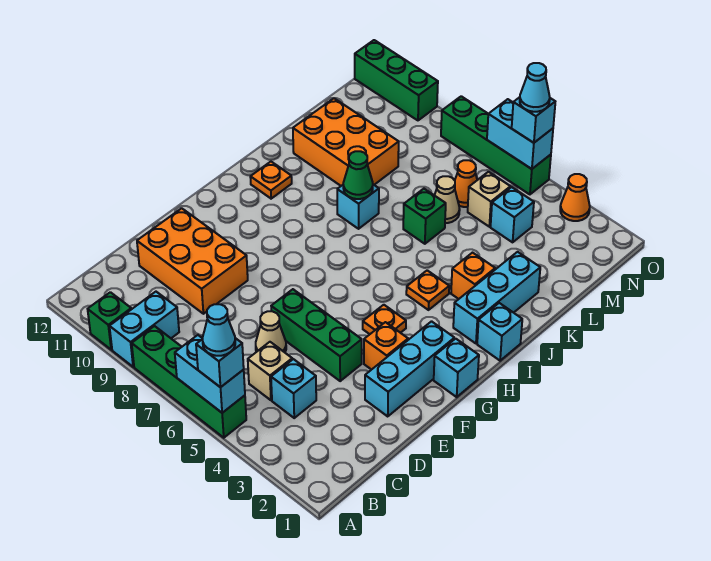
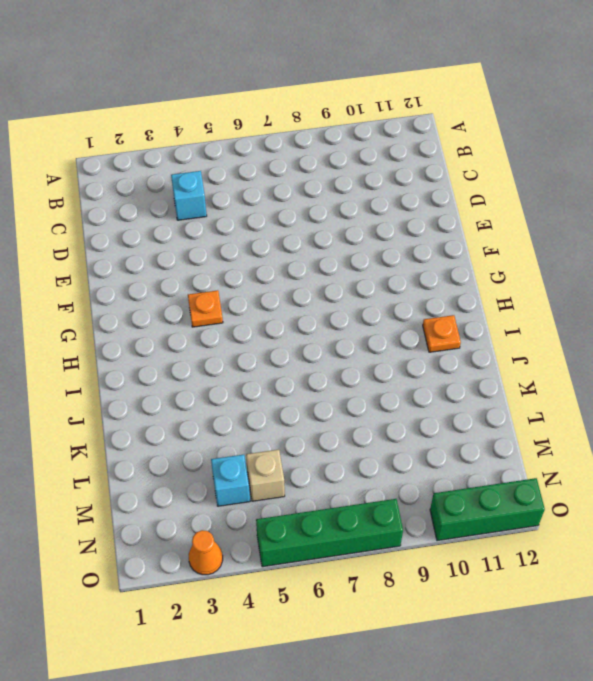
none -> green brick A5:A8 level 1
none -> cyan brick A9:B9 level 1
none -> green brick A10 level 1
none -> tan brick C5 level 1

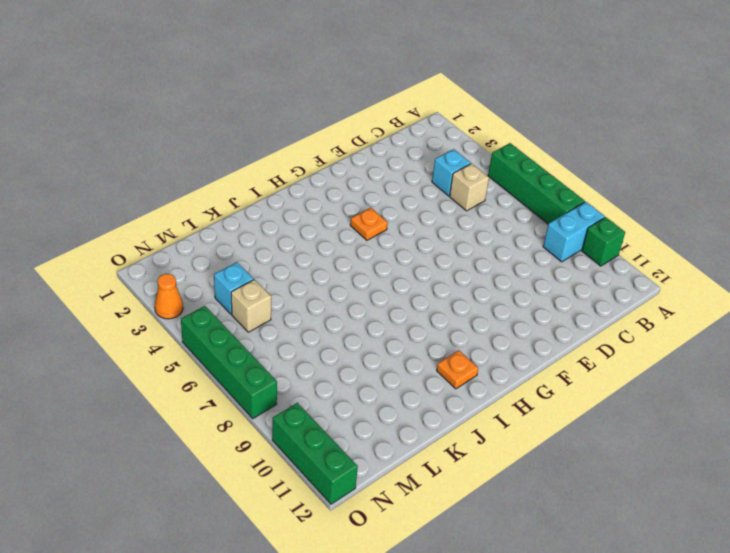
none -> tan cone D6 level 1
none -> orange brick D9:E11 level 1
none -> cyan brick E2:G2 level 1
none -> green brick E4:E6 level 1

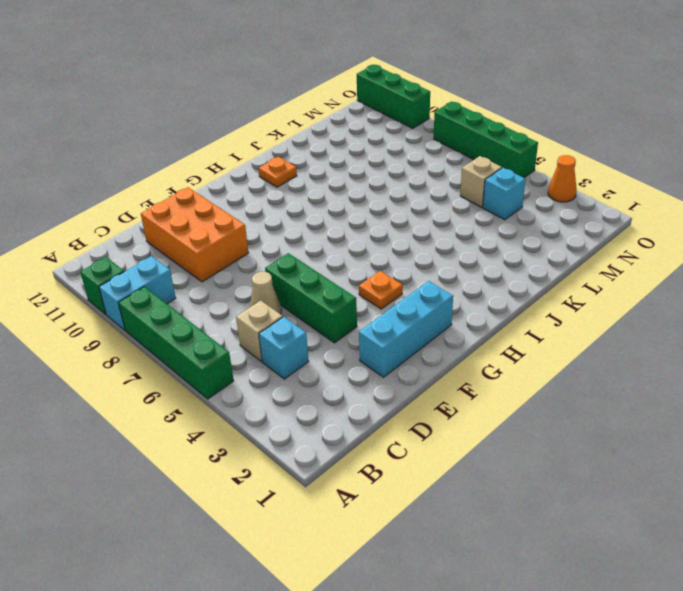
none -> orange brick F3 level 1
none -> cyan brick G1 level 1
none -> cyan brick I1 level 1
none -> cyan brick I2:K2 level 1

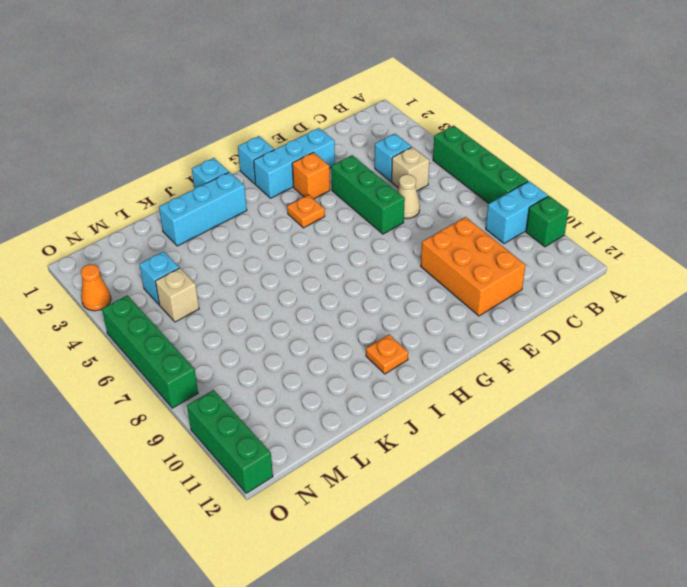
none -> orange plate I4 level 1
none -> orange brick J3 level 1
none -> cyan brick J8 level 1
none -> green brick K6 level 1

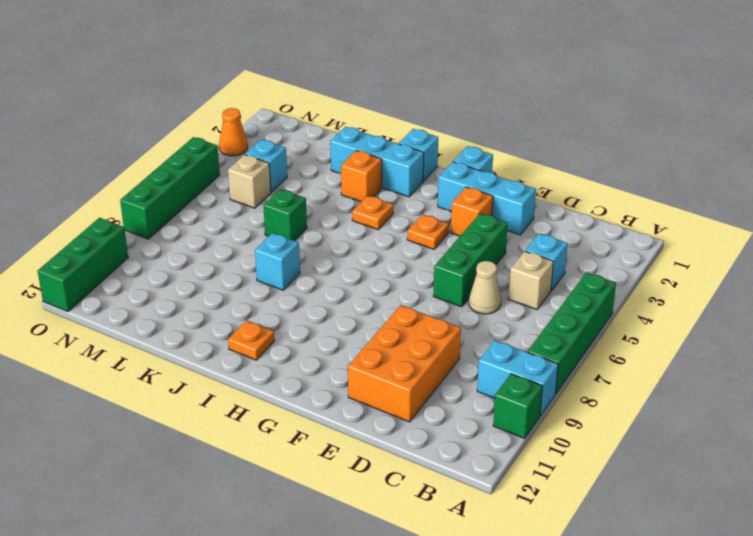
none -> orange brick K9:L11 level 1
none -> tan cone L6 level 1
none -> orange cone M6 level 1
none -> cyan brick A5:A6 level 2

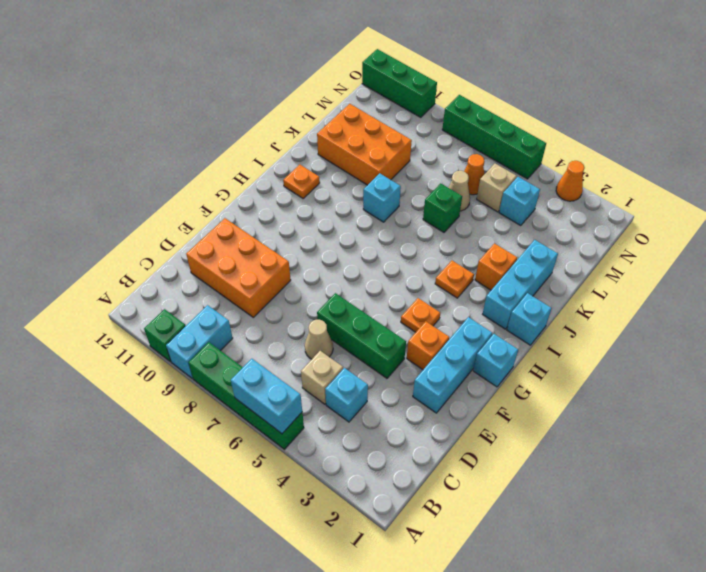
none -> green cone J8 level 2
none -> cyan brick O5:O6 level 2
none -> cyan brick A5 level 3
none -> cyan brick O5 level 3

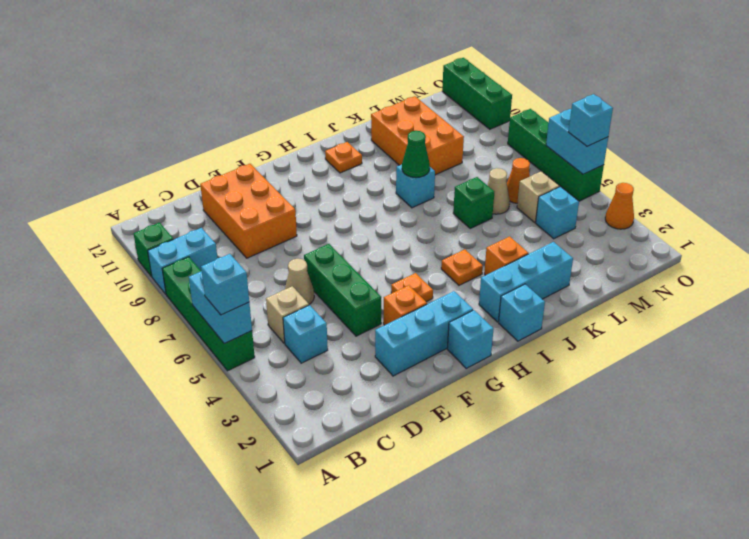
none -> cyan cone A5 level 4
none -> cyan cone O5 level 4

